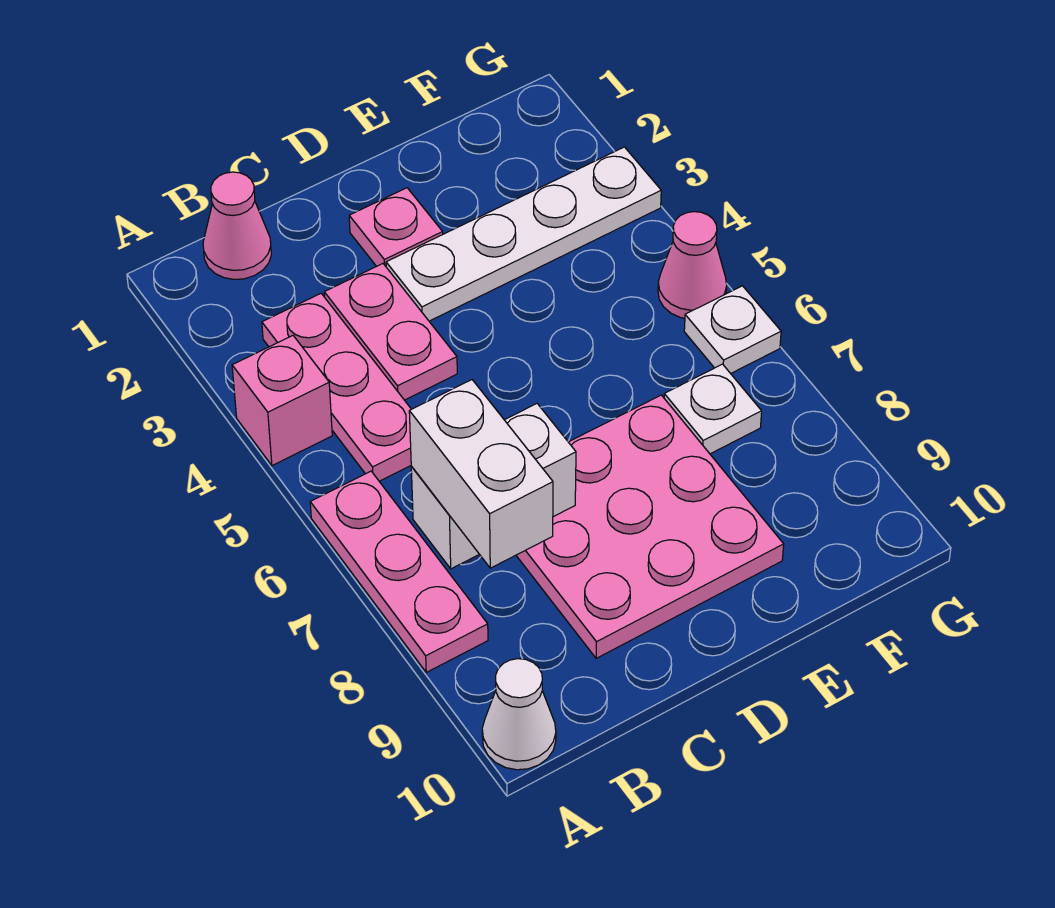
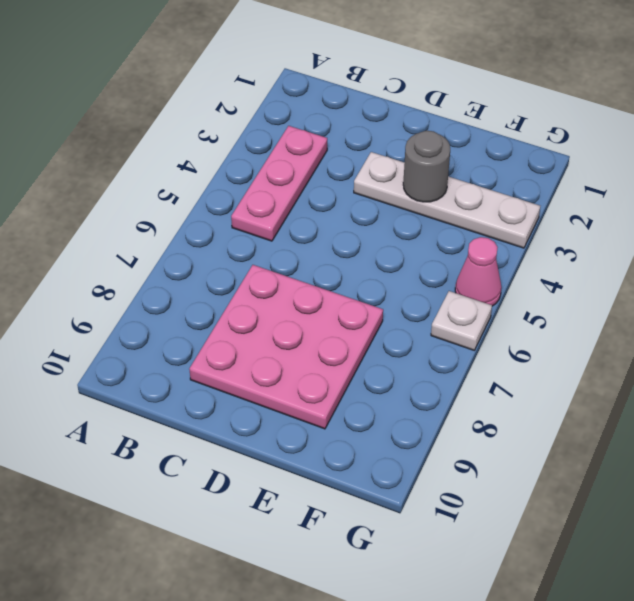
grey round brick E3 level 2 -> none
none -> pink brick A4 level 1
none -> pink plate A6:A8 level 1
none -> white cone A10 level 1

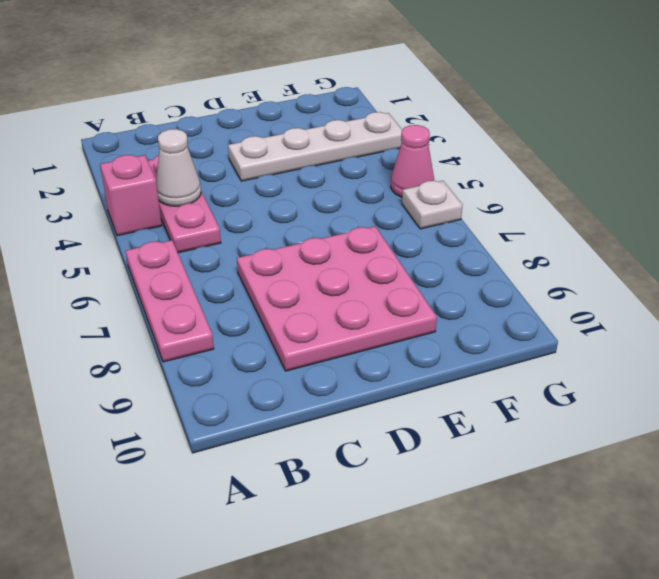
white cone B4 level 2 -> white cone A10 level 1
none -> pink cone B1 level 1
none -> pink plate C3:C4 level 1
none -> pink plate D2 level 1

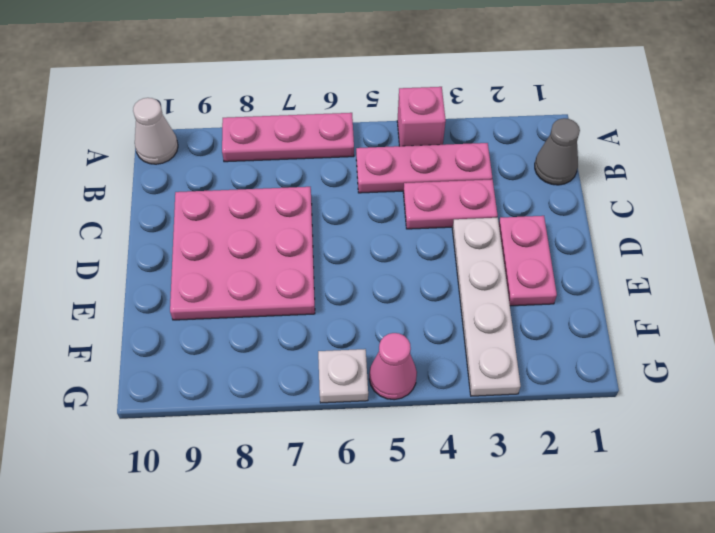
grey cone B1 level 1 -> pink cone B1 level 1
pink plate D2:E2 level 1 -> pink plate D2 level 1
none -> white plate F7 level 1
none -> white brick B7:C7 level 2
none -> white brick B7:B8 level 3

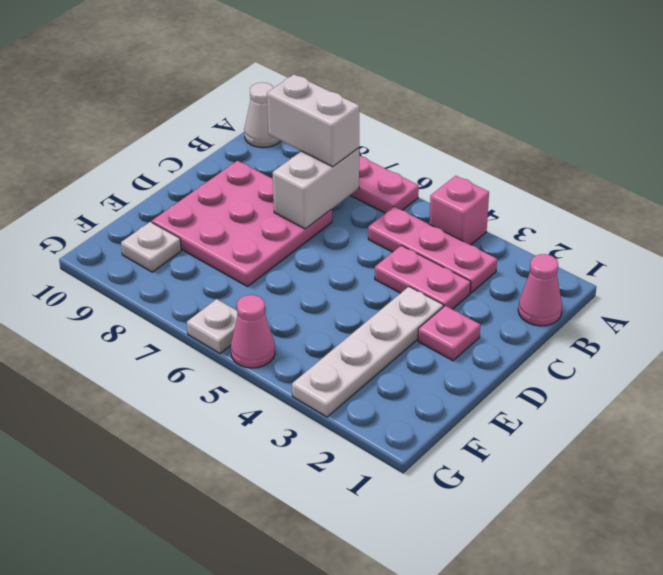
white plate F9 level 1 -> white plate F7 level 1

